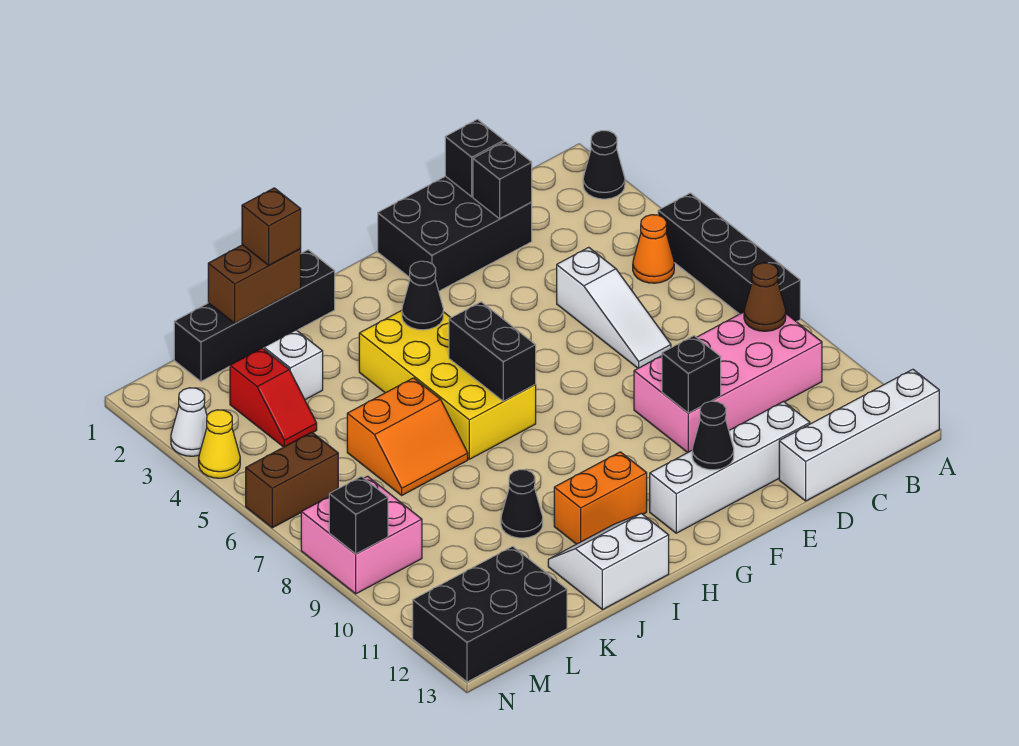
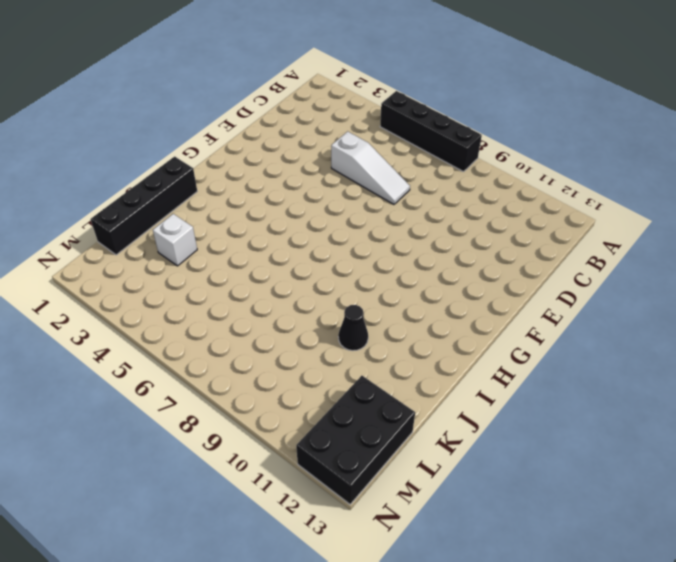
none -> black cone A2 level 1
none -> white brick A13:D13 level 1
none -> orange cone B5 level 1
none -> pink brick B9:E10 level 1

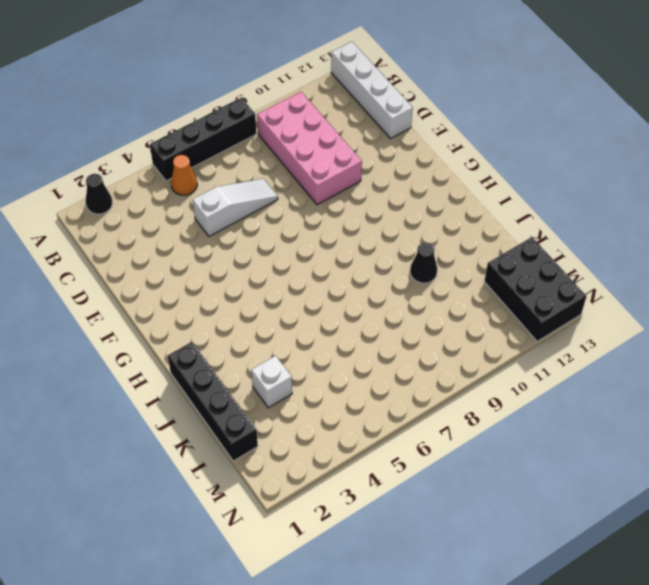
none -> black brick D1:F2 level 1
none -> white brick D12:G12 level 1
none -> yellow brick H4:I7 level 1
none -> orange brick H11:I11 level 1

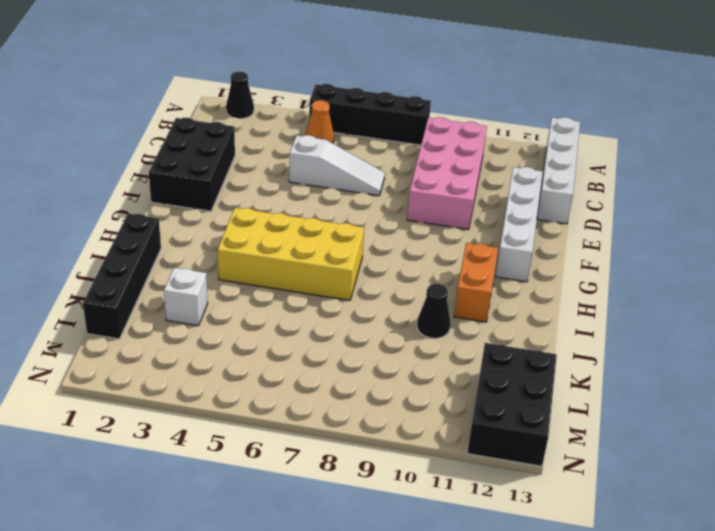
none -> white slope I12:J13 level 1 top 13
none -> orange slope J6:K7 level 1 top 6
none -> red slope L3:L4 level 1 top 3
none -> brown brick M6:N6 level 1

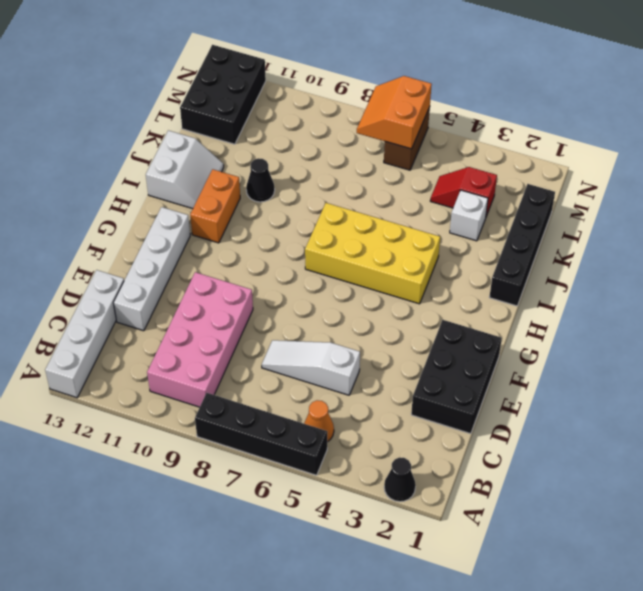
orange slope M6:N7 level 2 top 6 -> orange slope J6:K7 level 1 top 6
none -> pink brick M8:N9 level 1
none -> white cone N3 level 1
none -> yellow cone N4 level 1
none -> brown cone B9 level 2

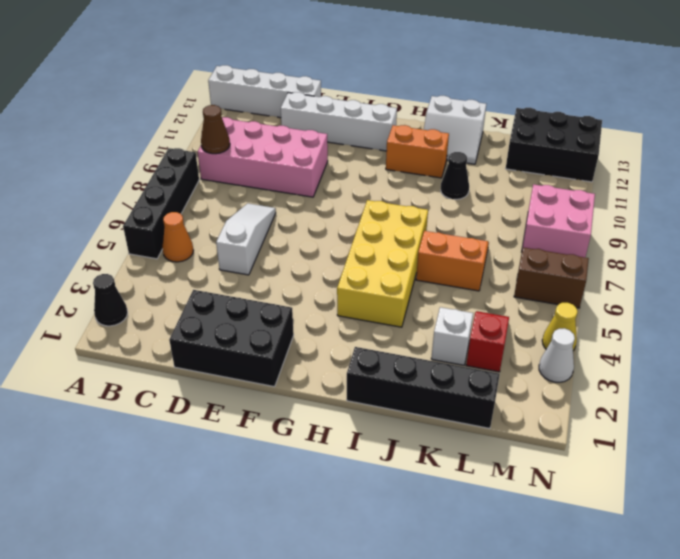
none -> black brick D1 level 2
none -> black brick D2 level 2
none -> black brick E10 level 2
none -> black cone F12 level 2

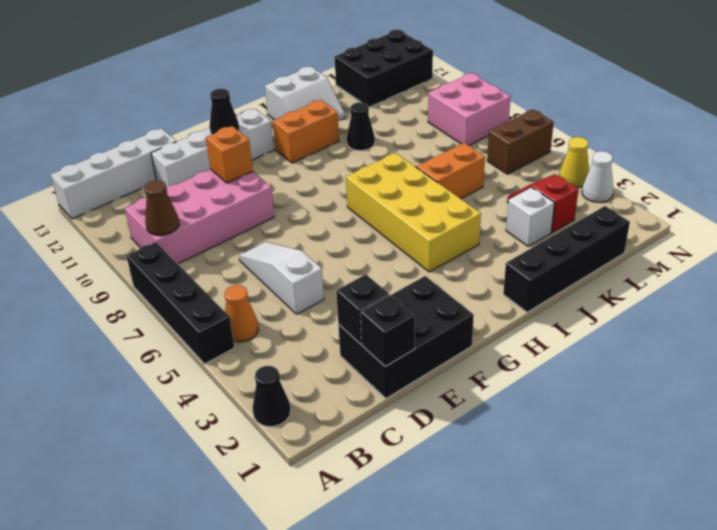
orange brick E10 level 2 -> black brick E10 level 2
none -> black cone H4 level 2
none -> black brick H6:H7 level 2
none -> brown brick J1:K1 level 2
none -> black brick N9 level 2

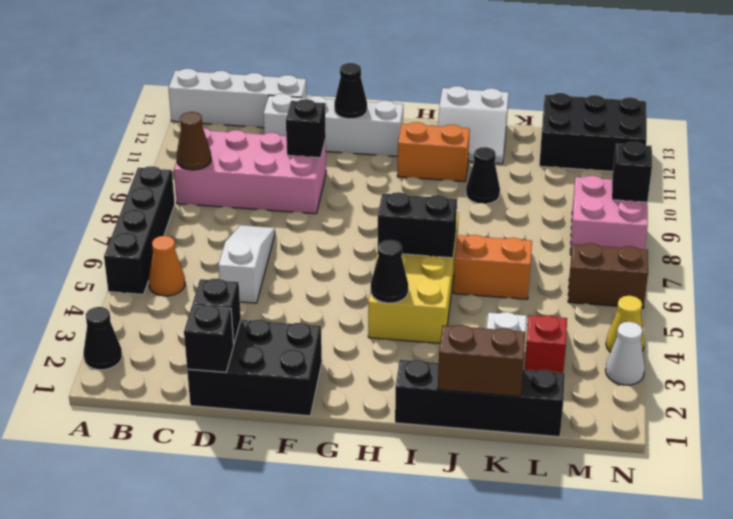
black brick H6:I6 level 2 -> black brick H6:H7 level 2
none -> brown brick J1 level 3

